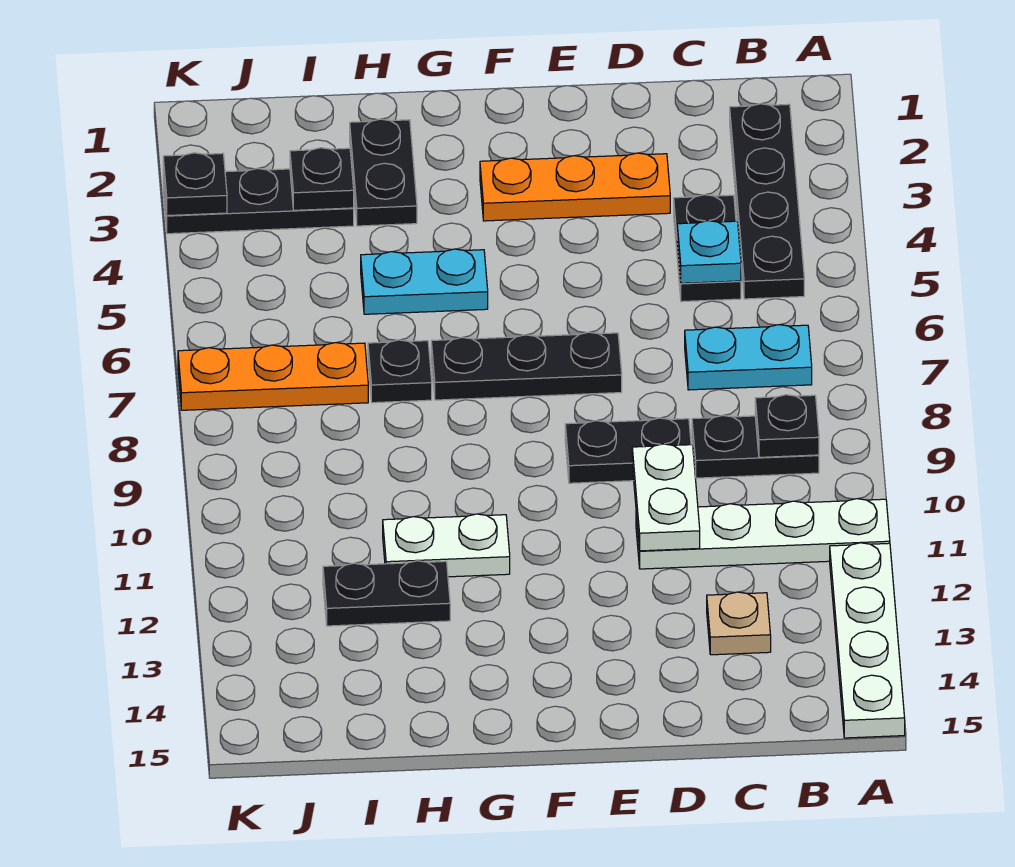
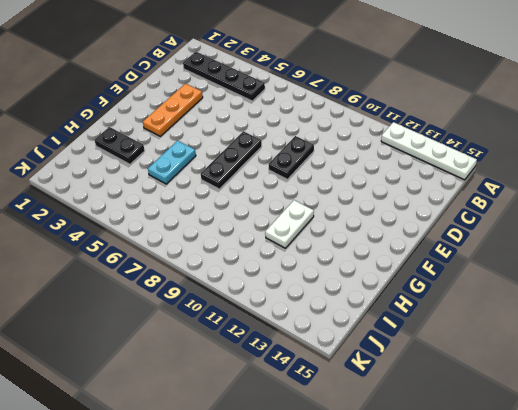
none -> white plate A11:D11 level 1
none -> cyan plate B7:C7 level 1
none -> black plate B9:C9 level 1

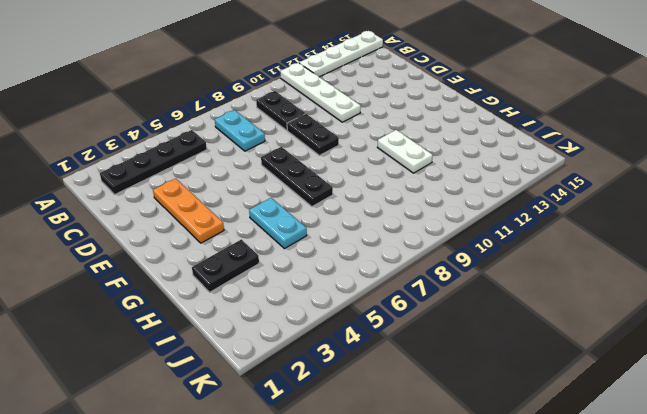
none -> black plate C4:C5 level 1
none -> tan plate C13 level 1
none -> black plate H7 level 1

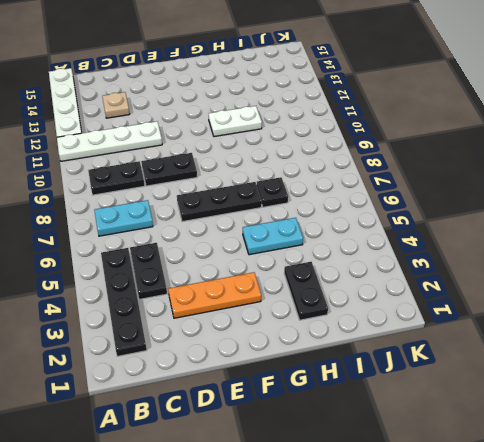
none -> black plate H12:I12 level 1
none -> black plate I3:K3 level 1
none -> orange plate I7:K7 level 1

